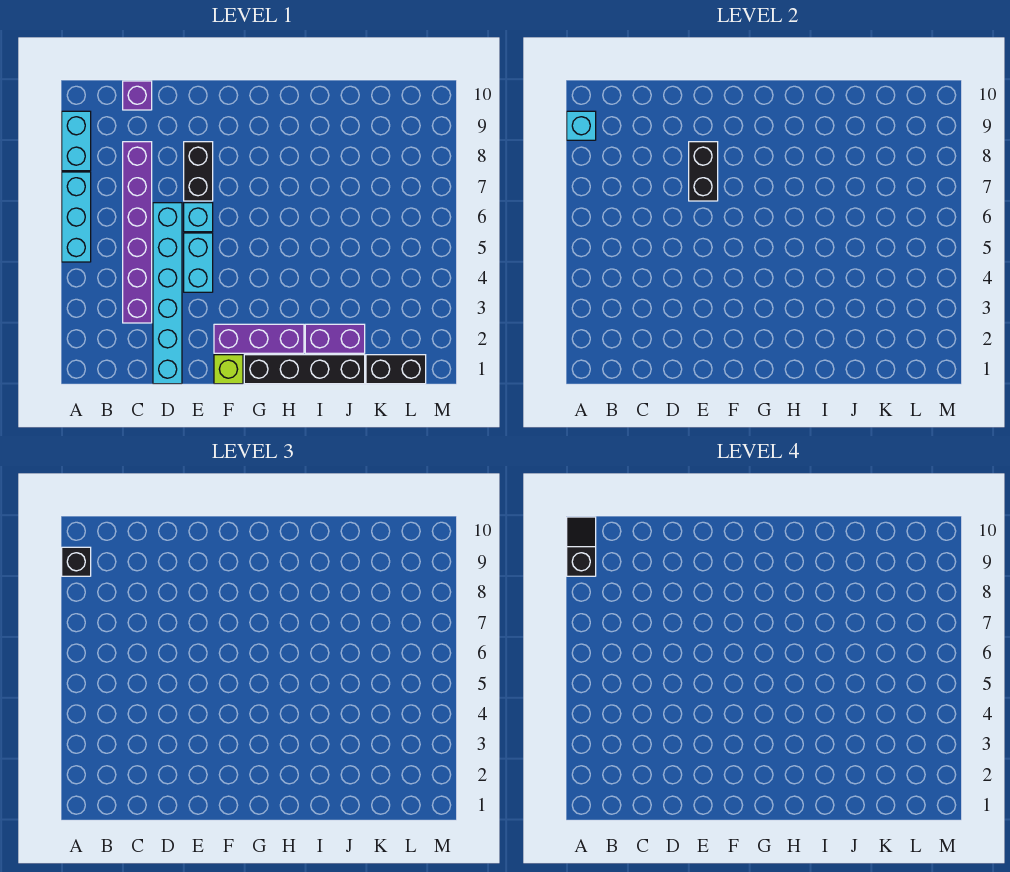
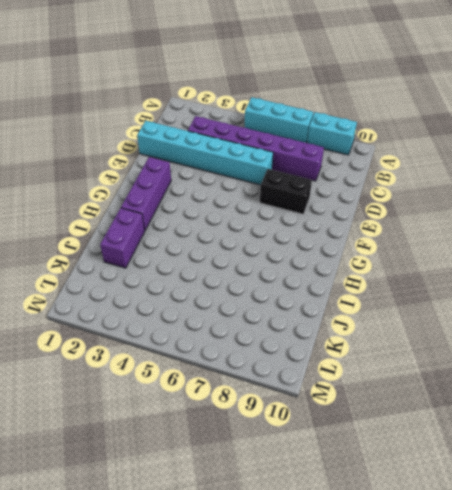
none -> purple brick C10 level 1
none -> cyan brick E4:E5 level 1
none -> cyan brick E6 level 1

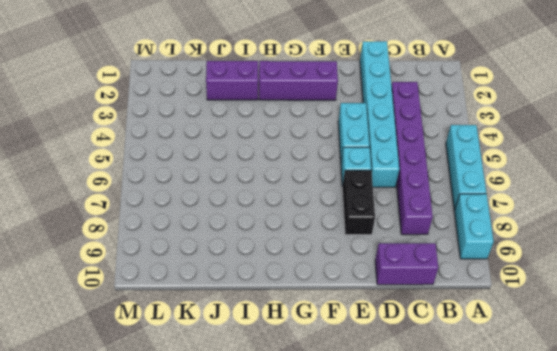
purple brick C10:D10 level 1 -> purple brick C10 level 1
none -> lime brick F1 level 1
none -> black brick G1:J1 level 1
none -> black brick K1:L1 level 1

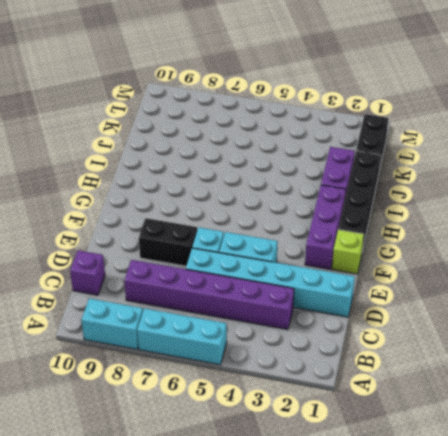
none -> cyan brick A9 level 2
none -> black brick E7:E8 level 2
none -> black brick A9 level 3

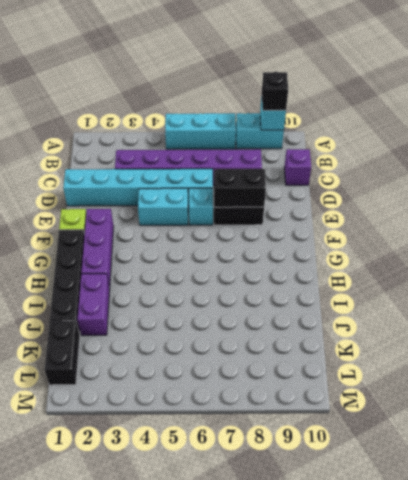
none -> black slope A9:A10 level 4 top 9

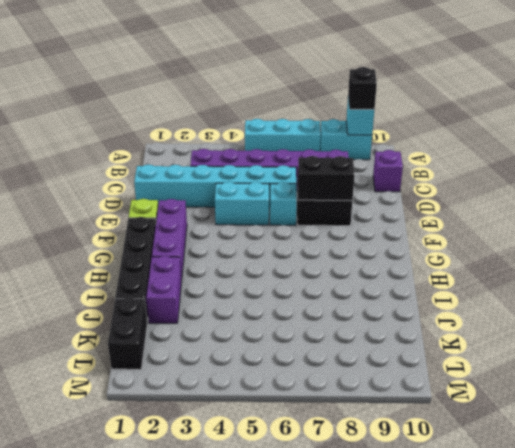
none -> black slope A9:A10 level 4 top 9

